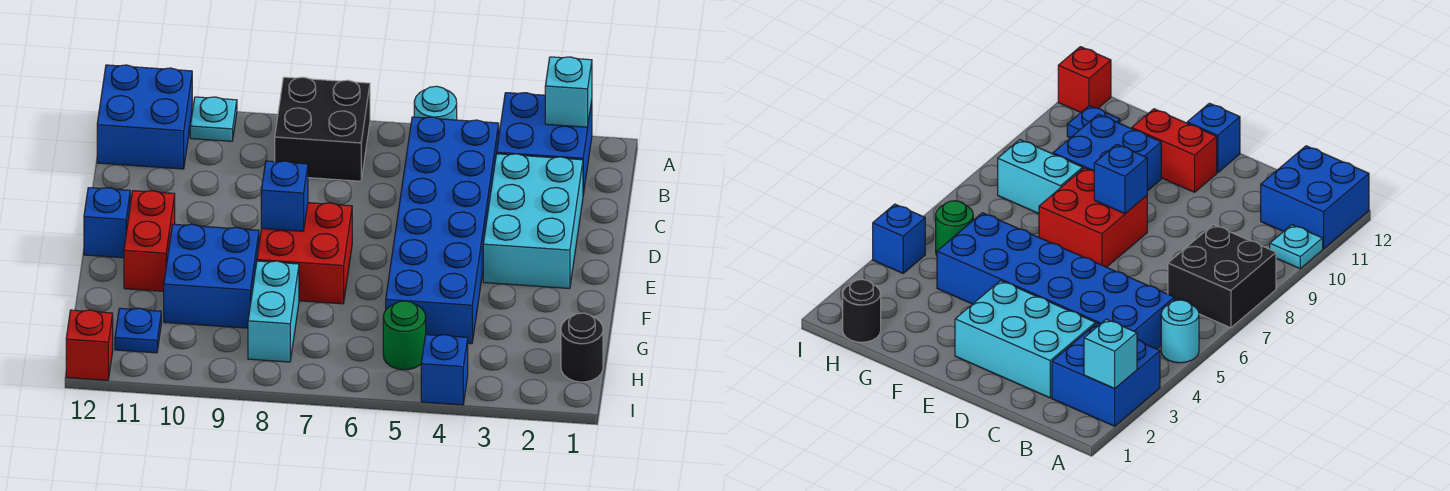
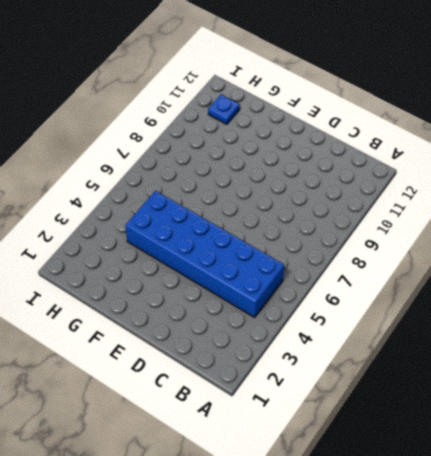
none -> blue brick A2:B3 level 1
none -> cyan round brick A5 level 1
none -> black brick A7:B8 level 1

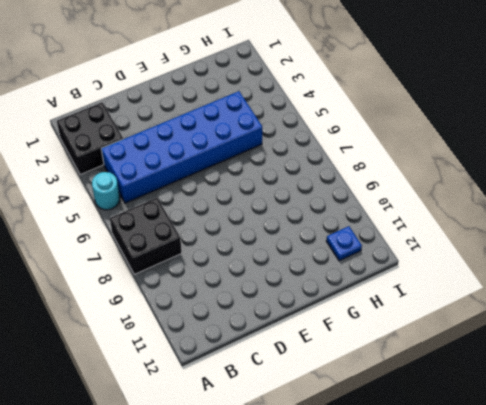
black brick A2:B3 level 1 -> blue brick A2:B3 level 1
none -> cyan plate A10 level 1
none -> blue brick A11:B12 level 1
none -> cyan brick C2:E3 level 1

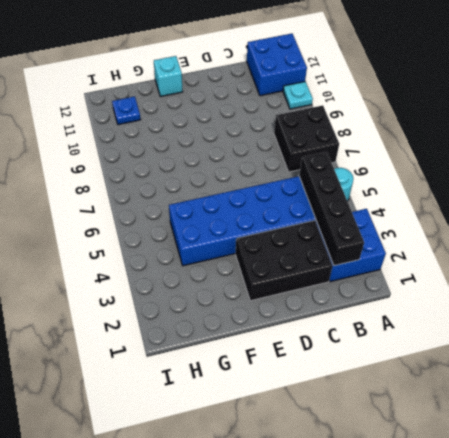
black brick B2:B5 level 2 -> none
black brick C2:E3 level 1 -> cyan brick C2:E3 level 1
cyan brick F12 level 1 -> cyan brick A2 level 2
none -> red brick E7:F8 level 1
none -> red brick E11:F11 level 1
none -> blue brick E12 level 1

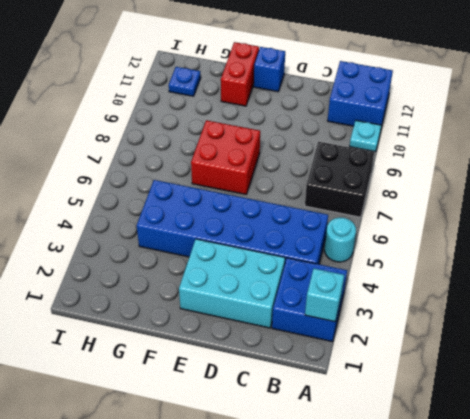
red brick F11:F12 level 1 -> red brick E11:F11 level 1
none -> blue brick F9:G10 level 1
none -> cyan brick G8:H8 level 1
none -> black round brick H1 level 1

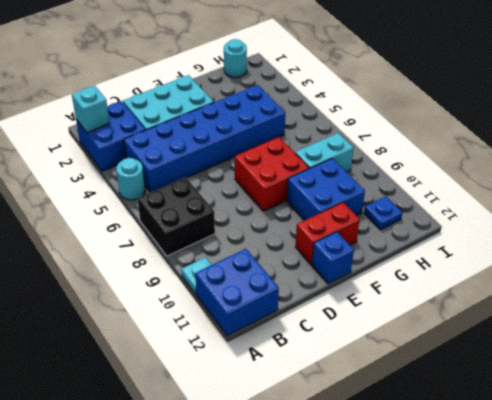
cyan round brick H1 level 1 -> black round brick H1 level 1
none -> green round brick H5 level 1
none -> blue brick I4 level 1
none -> red brick I12 level 1

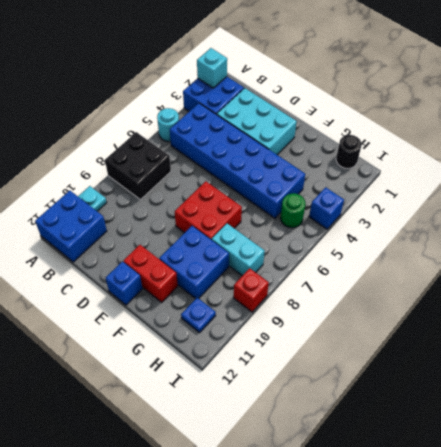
red brick I9 level 1 -> red brick I12 level 1
none -> blue brick E8 level 2

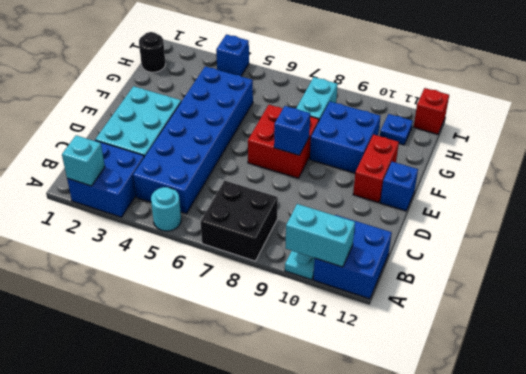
cyan brick A10:A11 level 2 -> none
none -> green round brick H5 level 1

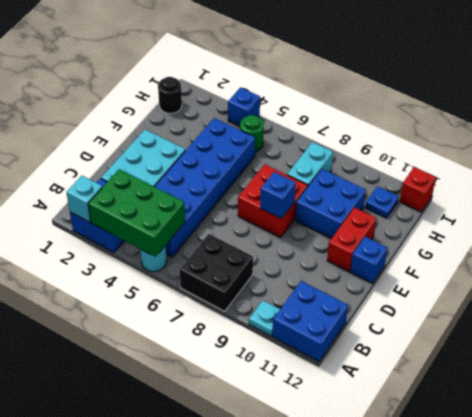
green brick A3:B5 level 2 -> none

